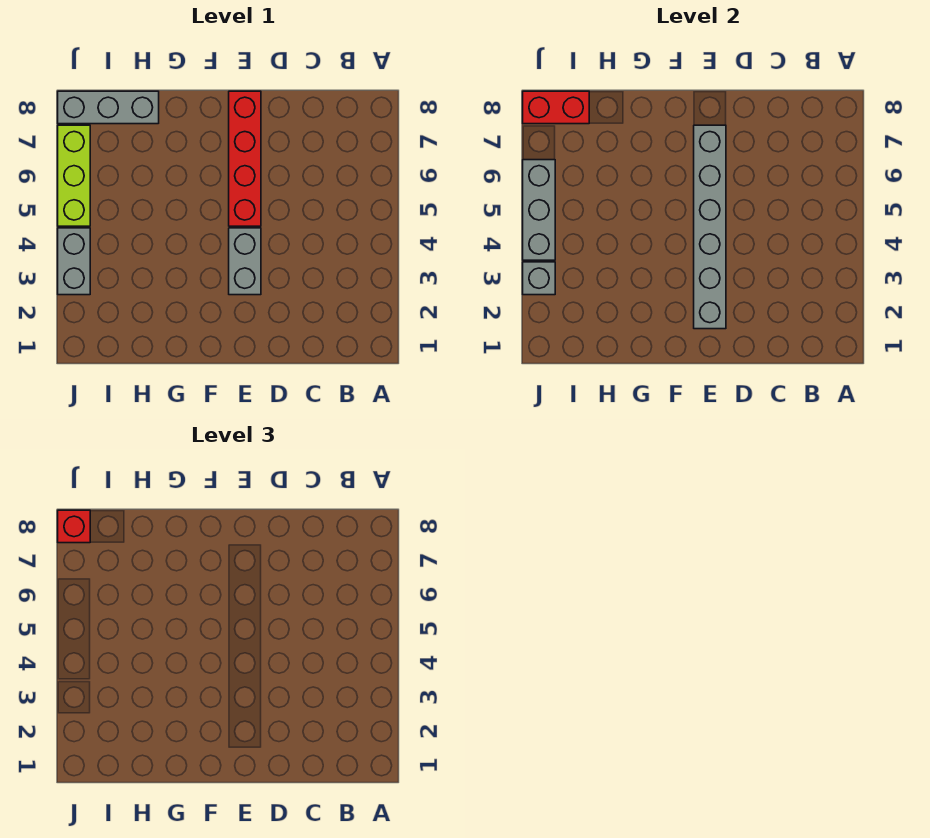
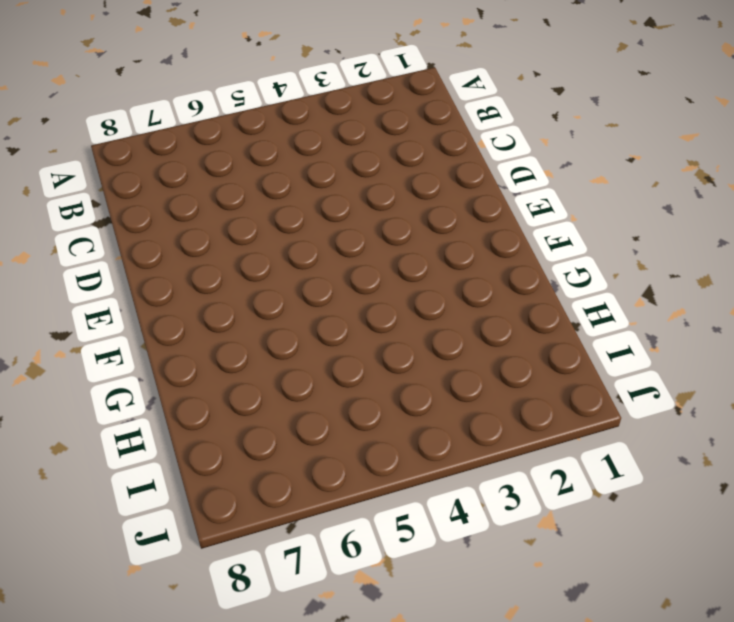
none -> grey brick E3:E4 level 1
none -> red brick E5:E8 level 1

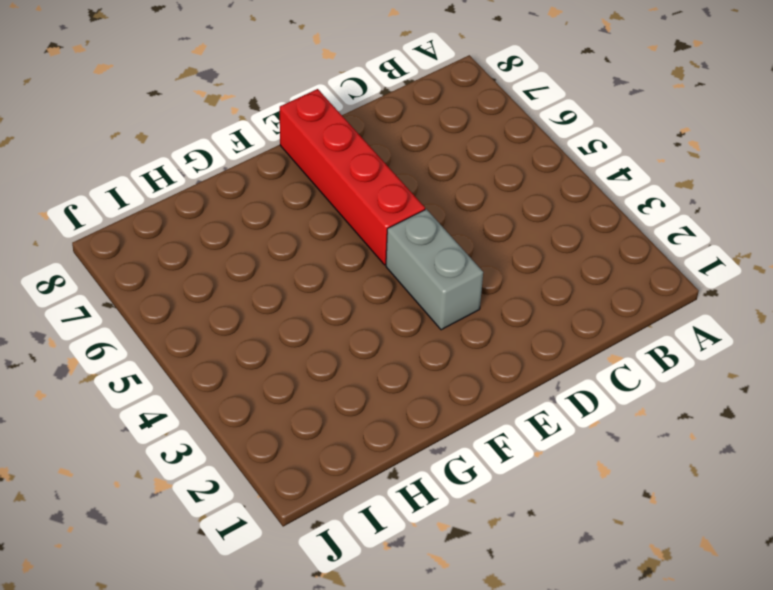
none -> grey brick H8:J8 level 1
none -> grey brick J3:J4 level 1

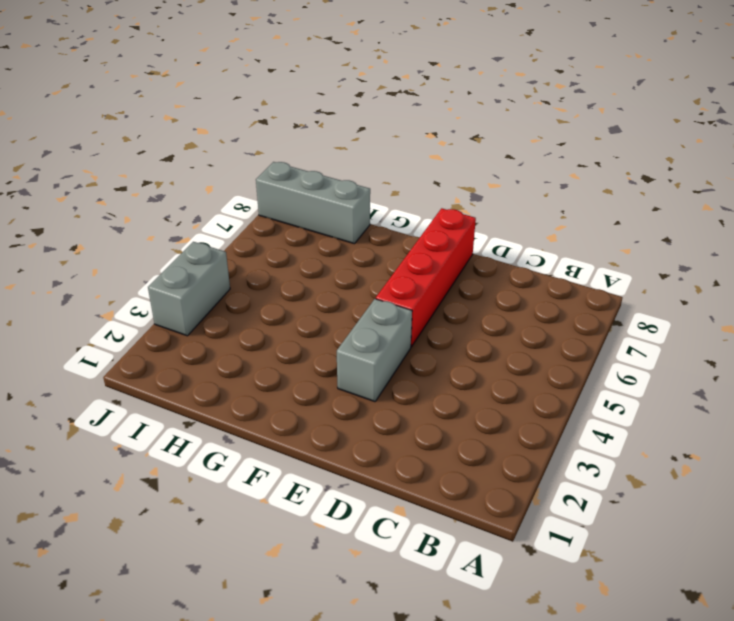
none -> lime brick J5:J7 level 1
none -> grey brick E2:E7 level 2

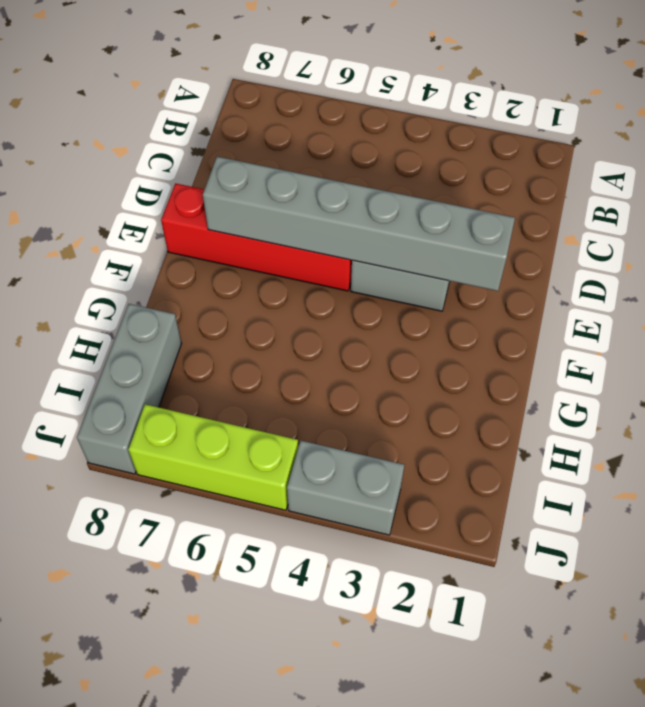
none -> red brick I8:J8 level 2
none -> grey brick J3 level 2

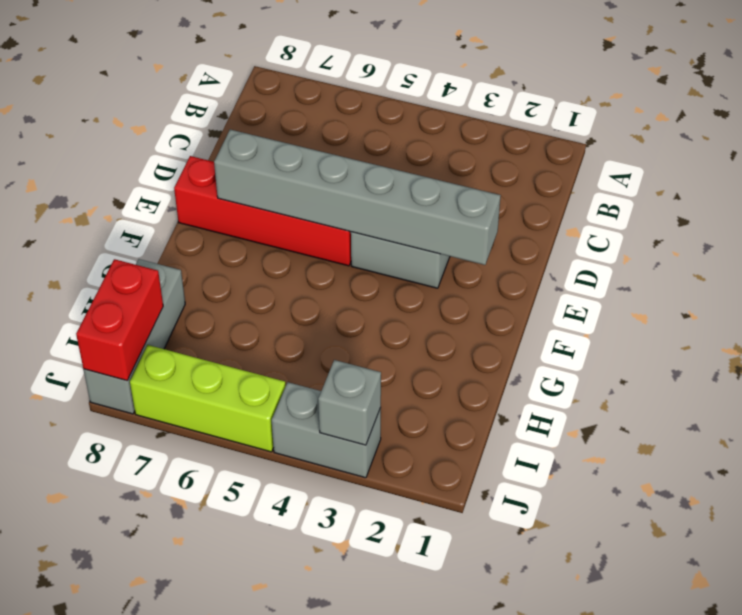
none -> grey brick J4:J6 level 2
none -> red brick J8 level 3

